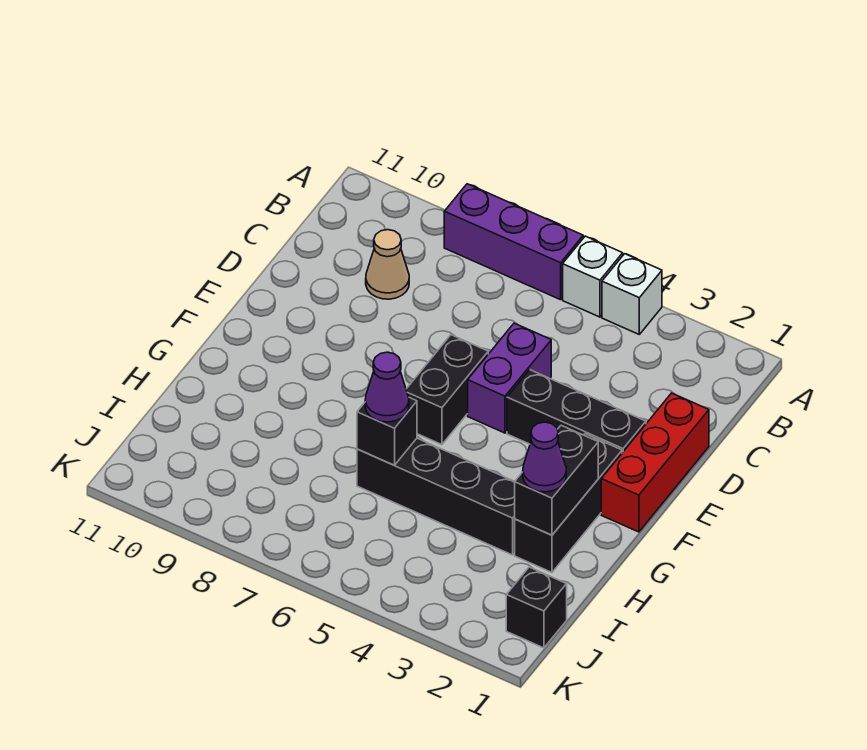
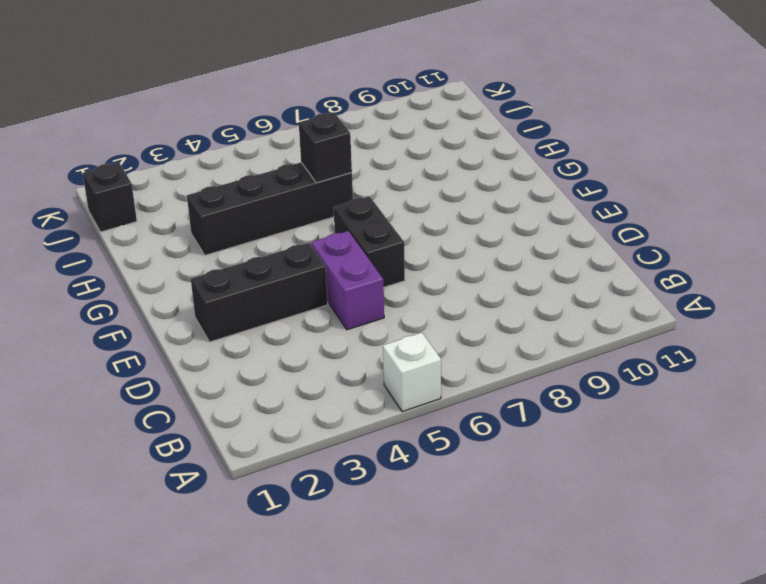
none -> white brick A4 level 1
none -> purple brick A6:A8 level 1
none -> tan cone C9 level 1

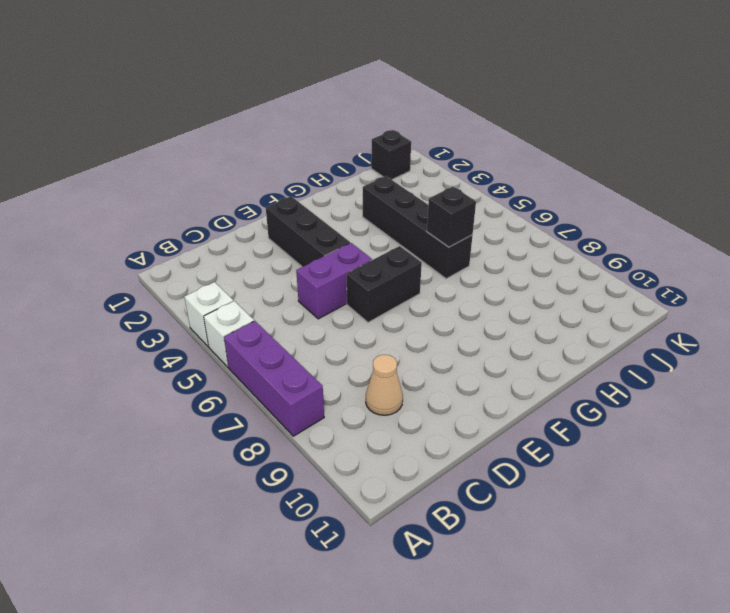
none -> red brick D1:F1 level 1
none -> black brick F2:H2 level 1
none -> black brick G2:H2 level 2

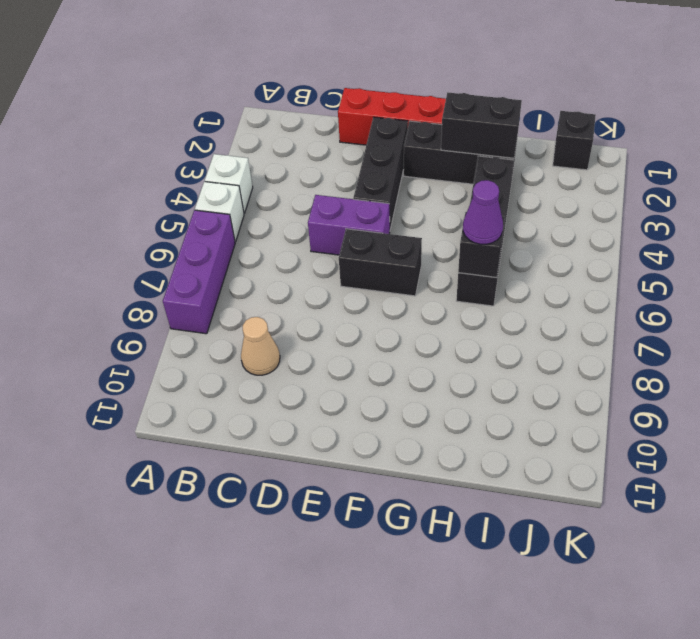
none -> purple cone H2 level 3

